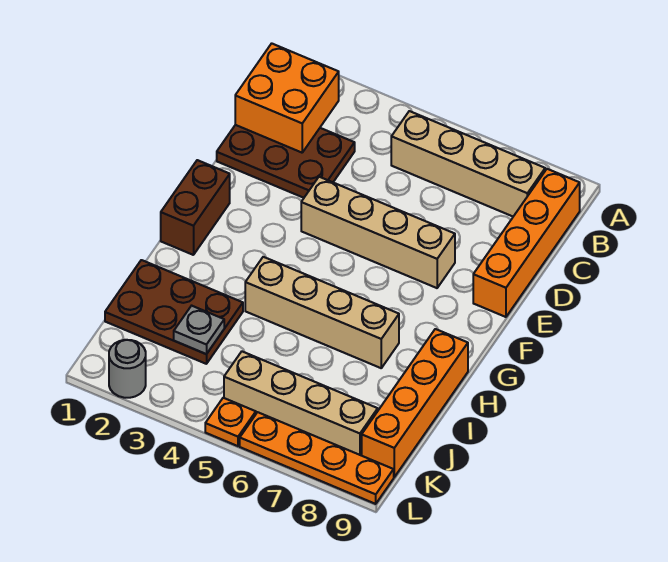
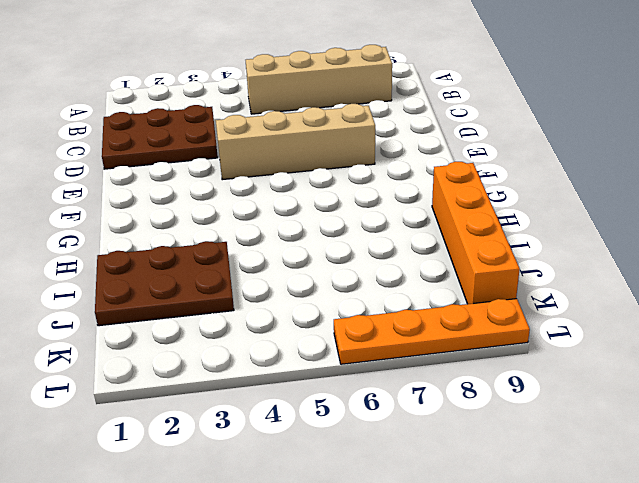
none -> orange brick B9:E9 level 1
none -> brown brick F1:G1 level 1
none -> tan brick H4:H7 level 1

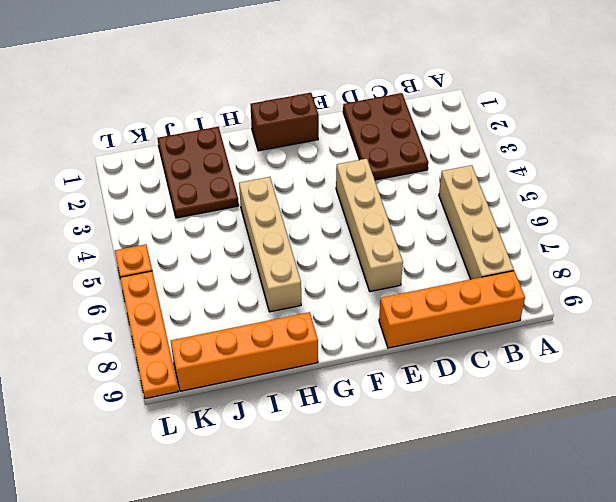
none -> tan brick K5:K8 level 1
none -> grey round brick L2 level 1
none -> orange brick B1:C2 level 2

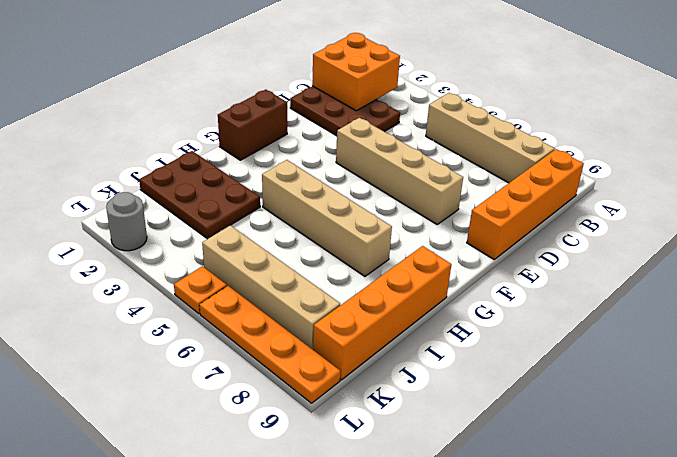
none -> grey plate J3 level 2

